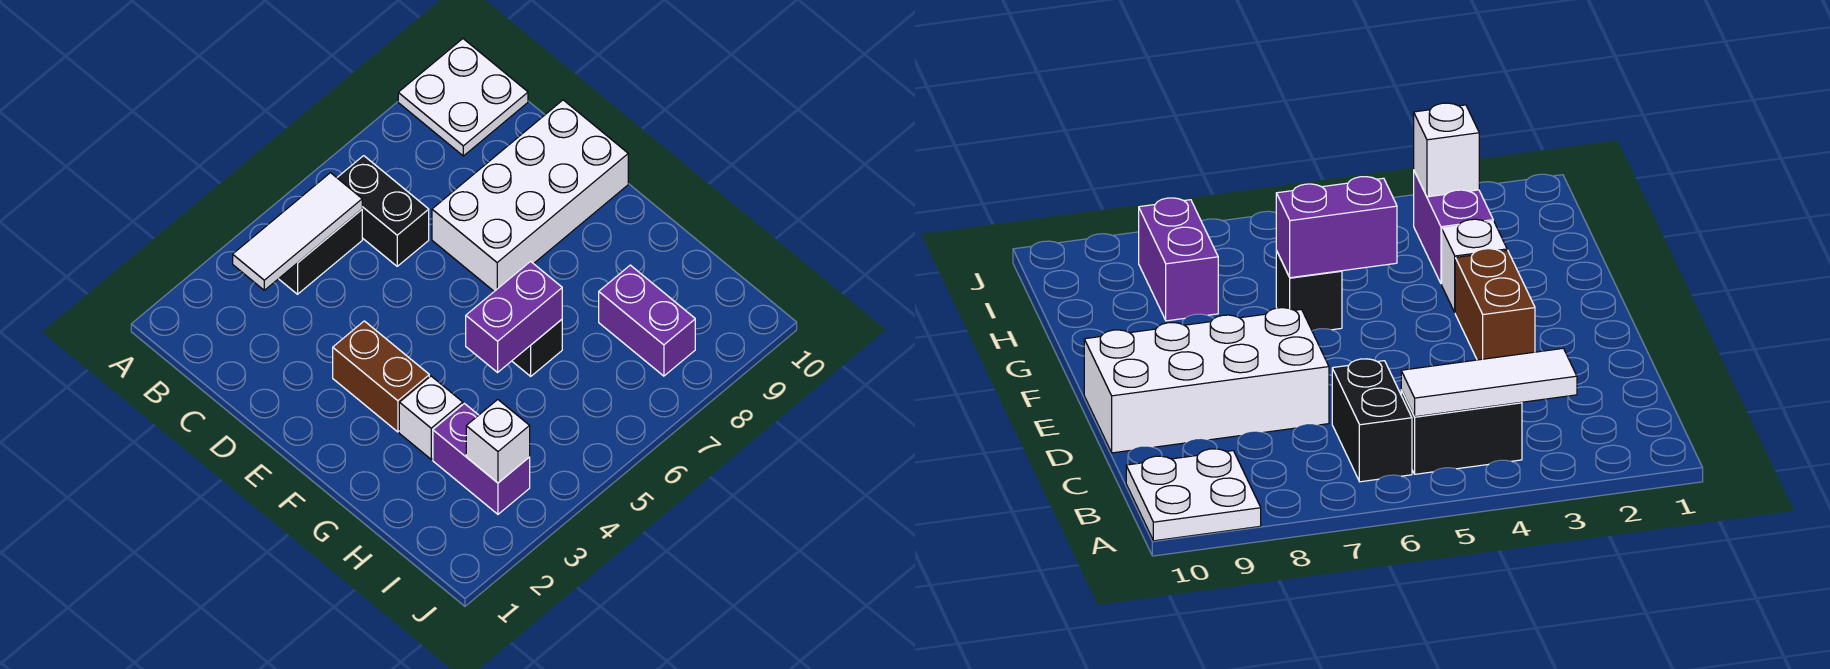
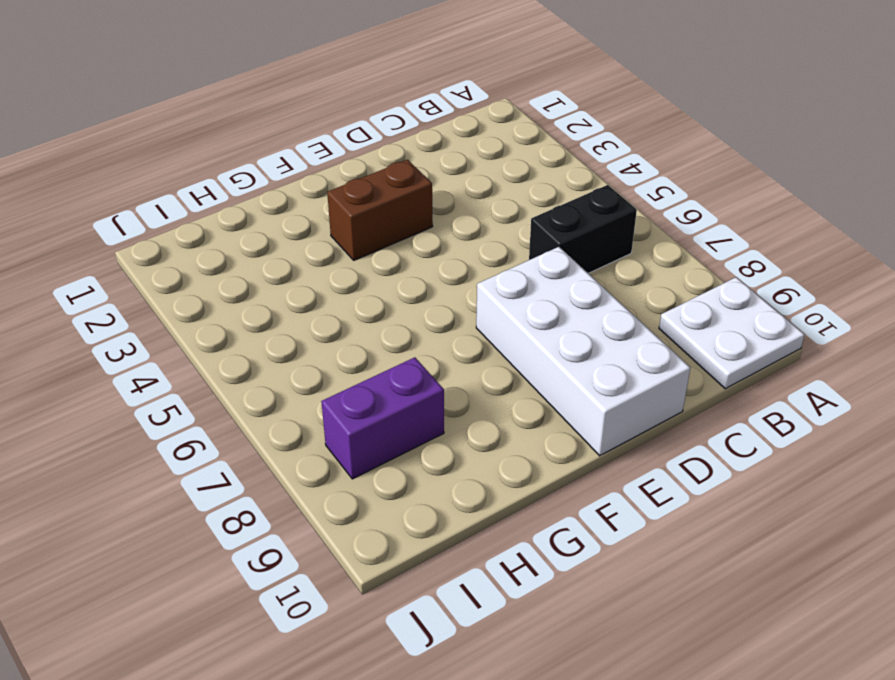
none -> black brick B4:B5 level 1
none -> white brick G3 level 1
none -> black brick G6 level 1

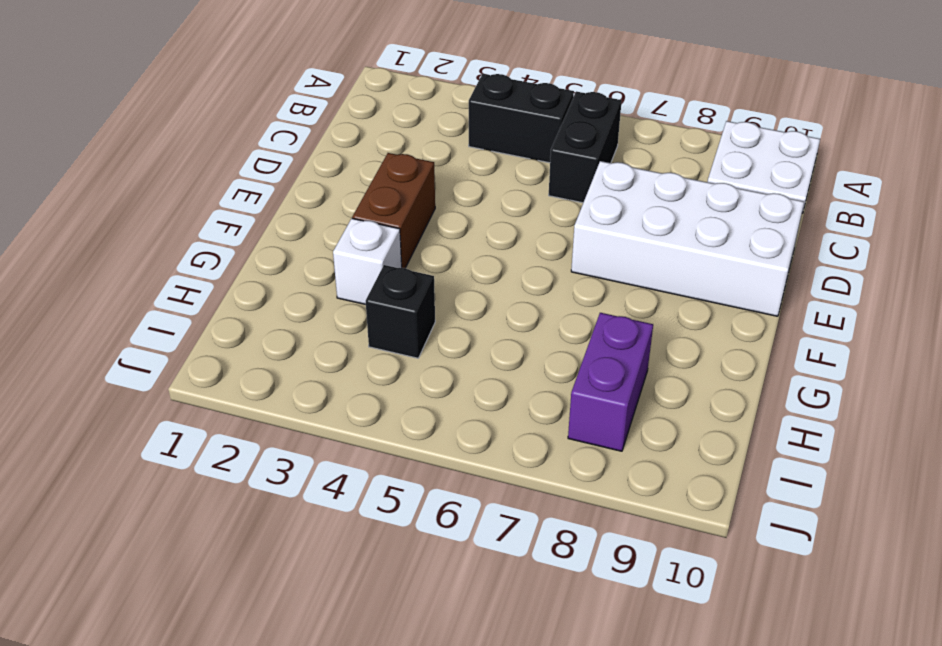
black brick H4 level 1 -> black brick G6 level 1
none -> purple brick H3:I3 level 1
none -> white tile B3:B5 level 2
none -> purple brick G5:G6 level 2

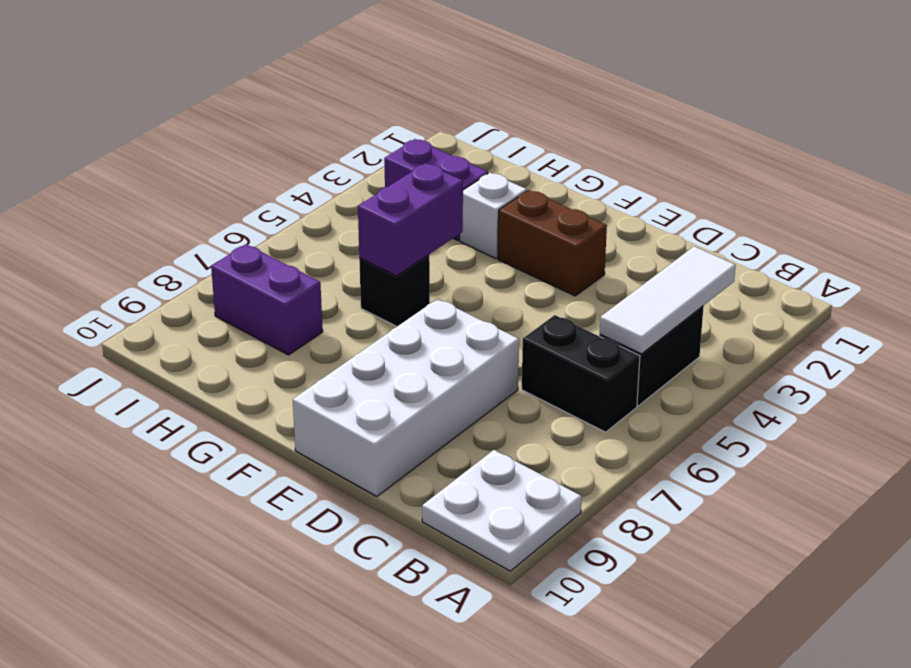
none -> white brick I3 level 2

